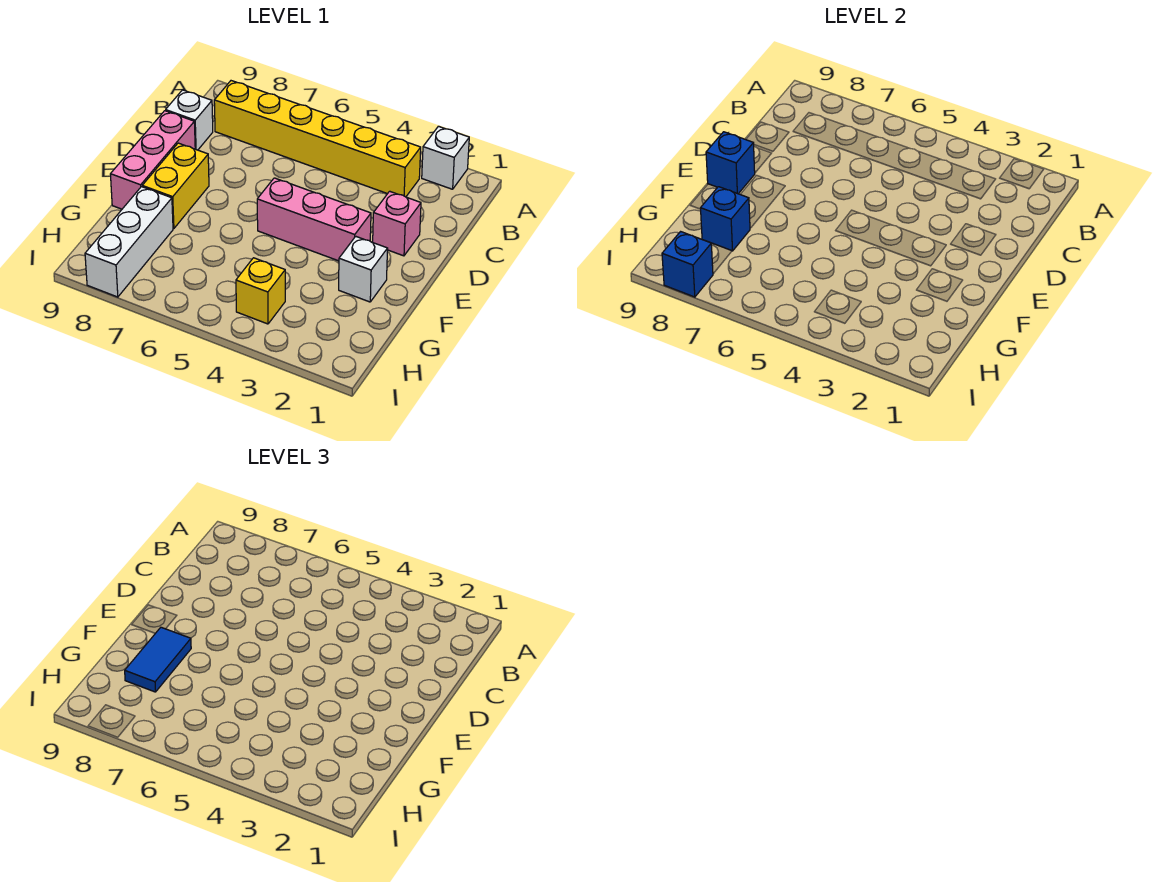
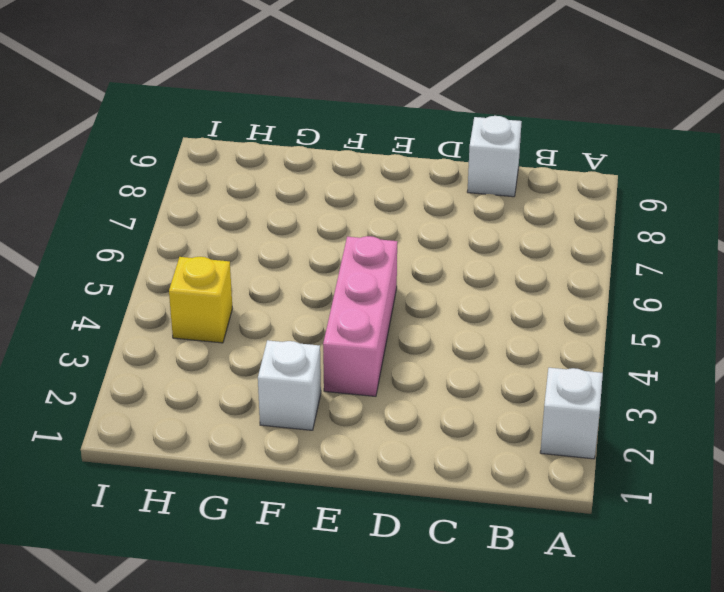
none -> yellow brick B3:B8 level 1
none -> pink brick D2 level 1
none -> pink brick D9:F9 level 1

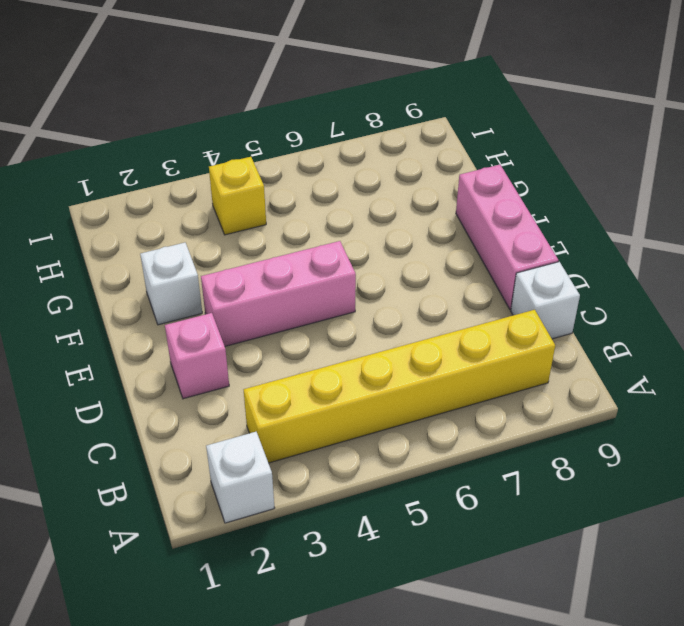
none -> yellow brick E8:F8 level 1
none -> white brick G8:I8 level 1
none -> blue brick E9 level 2

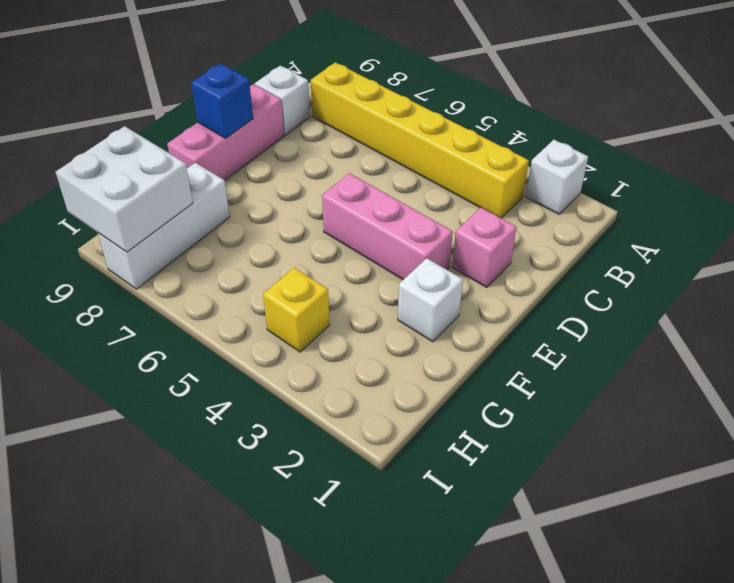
white brick H8:I9 level 2 -> blue brick I8 level 2
none -> yellow brick E8:F8 level 1
none -> blue brick G8 level 2
none -> blue tile F8:G8 level 3

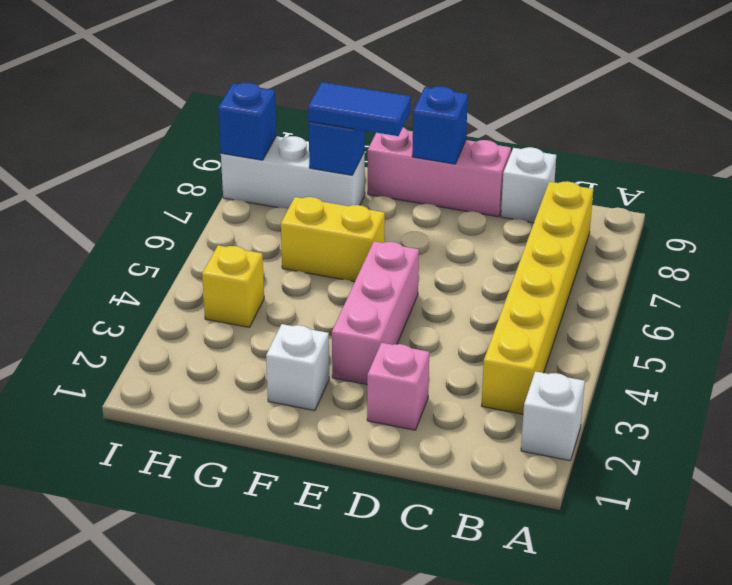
yellow brick F6:G6 level 1 -> yellow brick E8:F8 level 1

